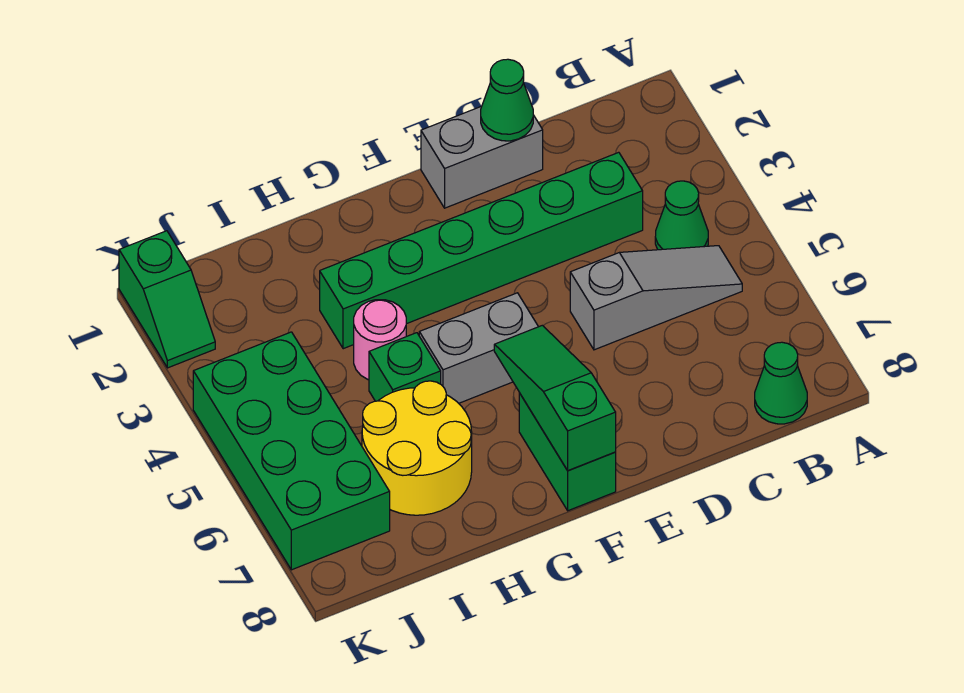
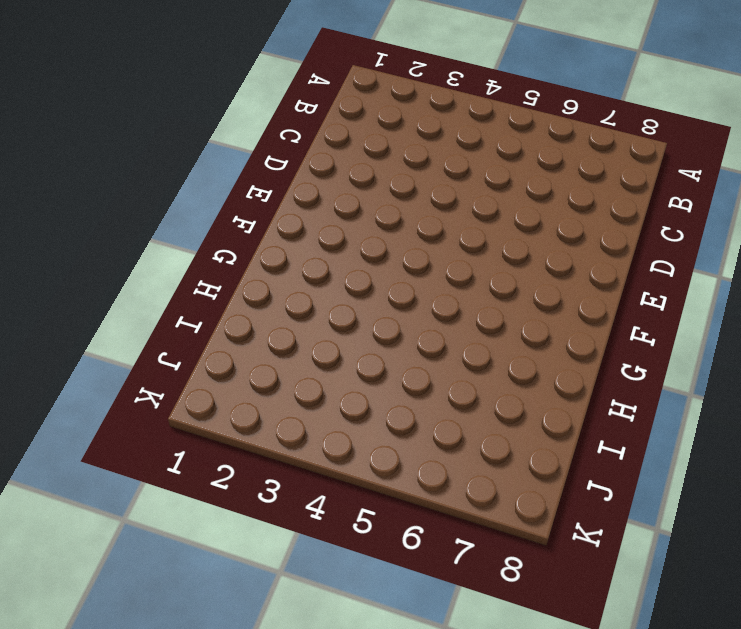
none -> green cone B4 level 1
none -> grey slope B5:D5 level 1 top D
none -> green cone B8 level 1

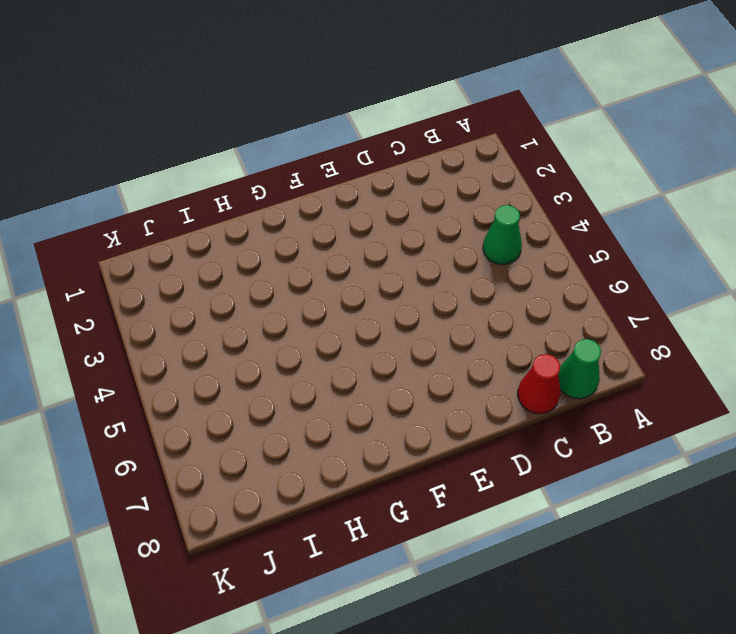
red cone C8 level 1 -> none
none -> grey slope B5:D5 level 1 top D
none -> green brick C3:H3 level 1
none -> grey brick D1:E1 level 1

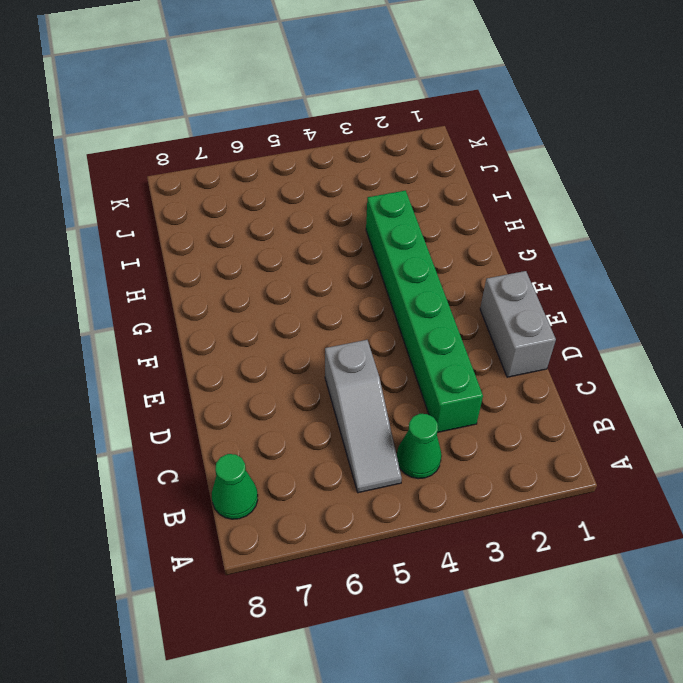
none -> grey brick F5:G5 level 1
none -> green brick F7:F8 level 1
none -> pink round brick H4 level 1

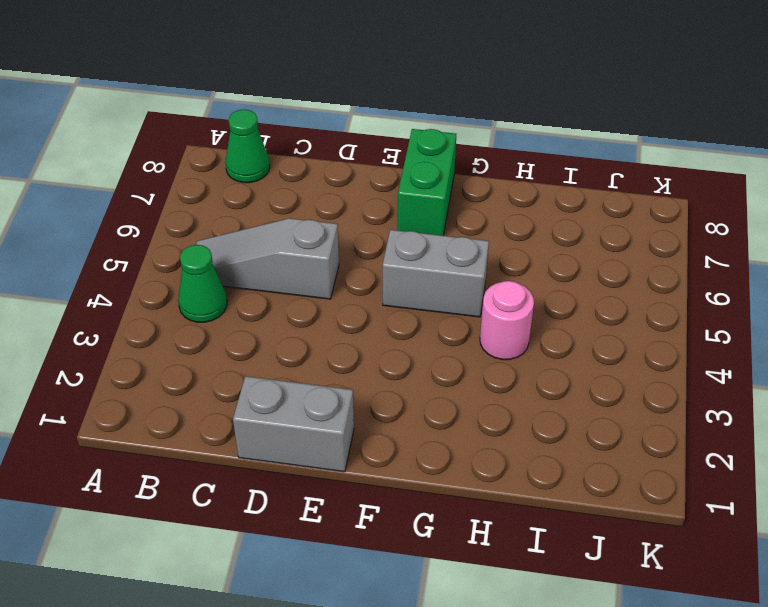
none -> green brick C3:H3 level 1
none -> green brick H5 level 1
none -> yellow round brick H6:I7 level 1

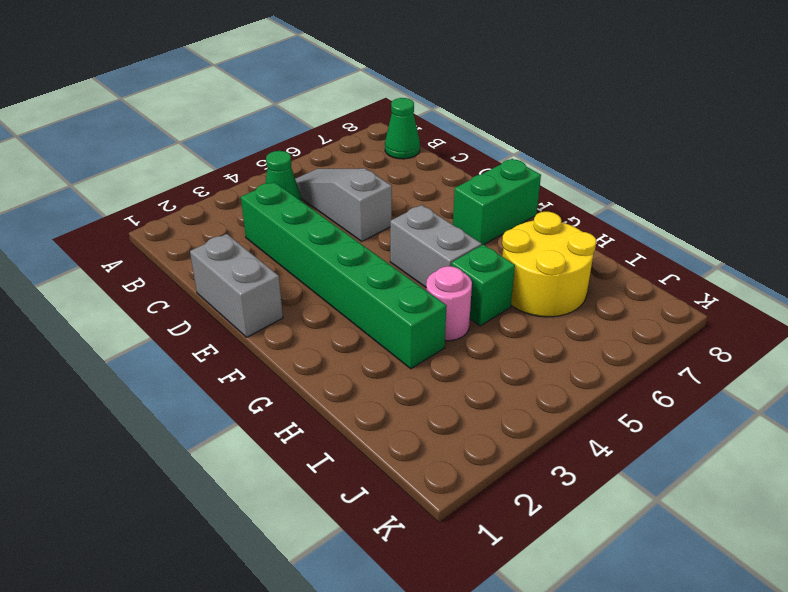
none -> green brick J4:K7 level 1
none -> green slope K1:K2 level 1 top 1
none -> green cone D1 level 2

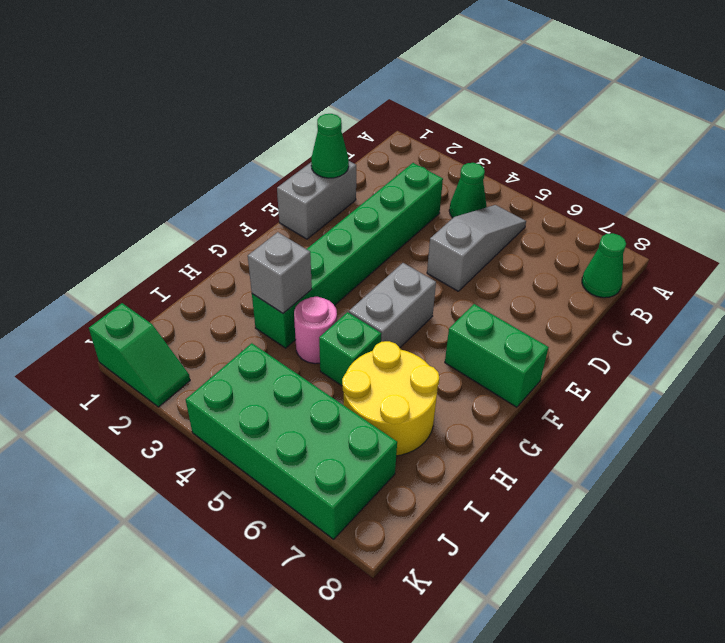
grey brick H3 level 2 -> none
none -> green slope F6:F8 level 2 top 8

